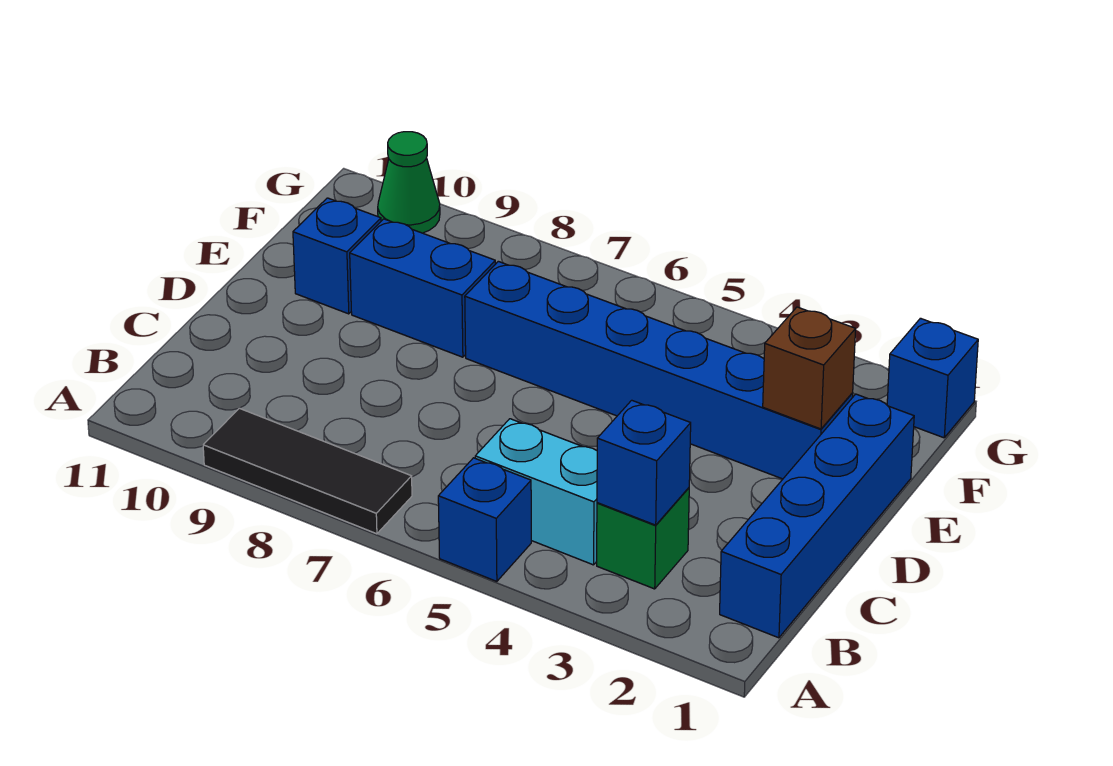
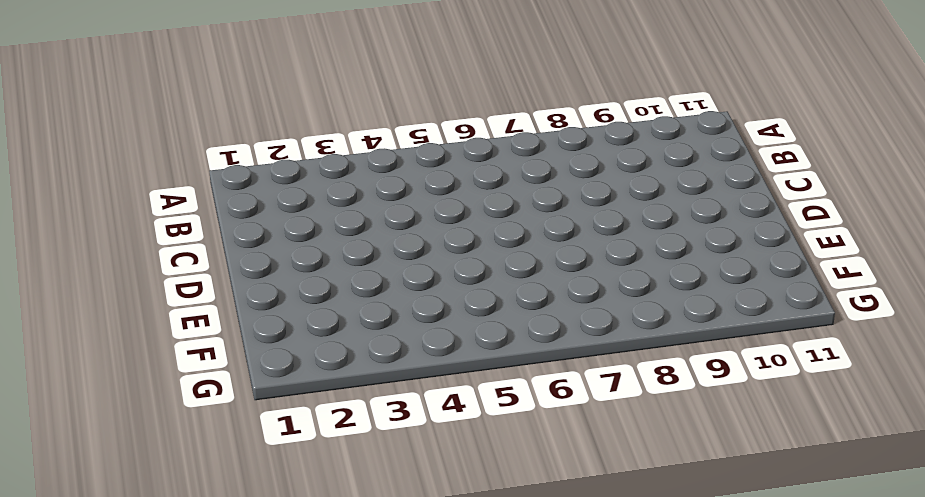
none -> blue brick A5 level 1
none -> black tile A7:A9 level 1
none -> blue brick B1:E1 level 1

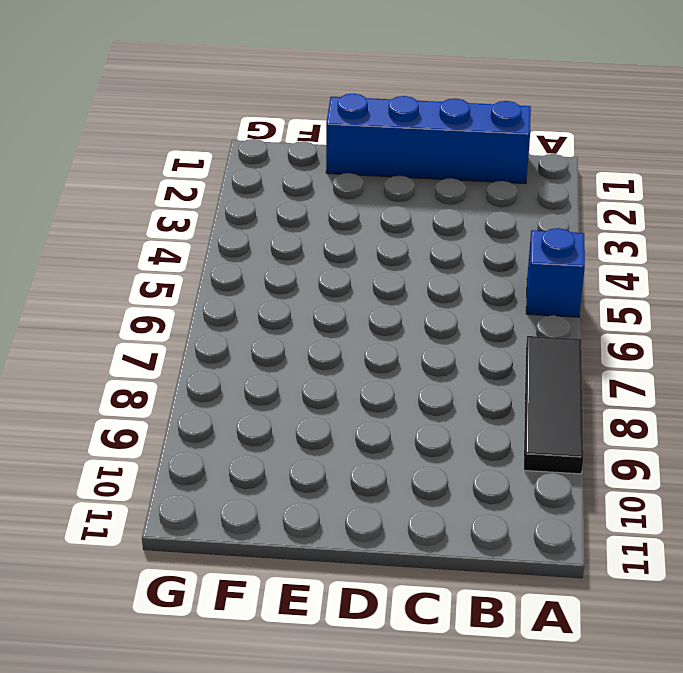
none -> green brick B3 level 1
none -> cyan brick B4:B5 level 1
none -> blue brick E2:E7 level 1

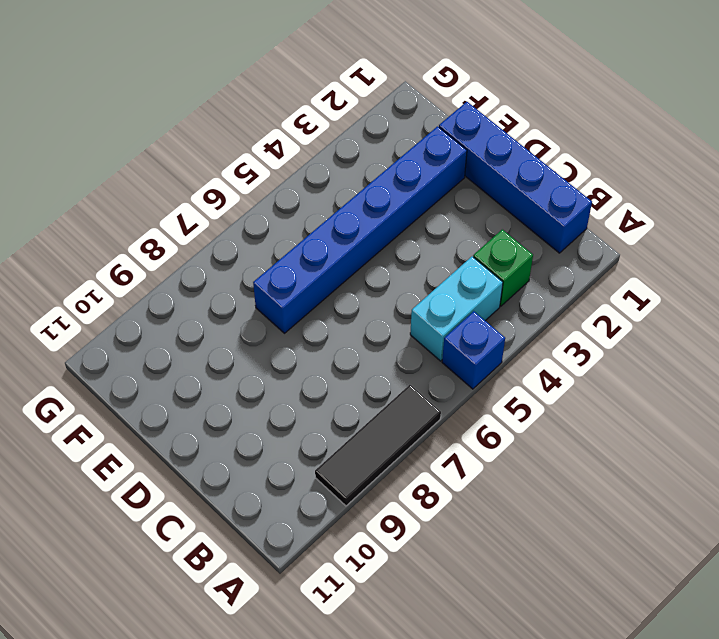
none -> blue brick E8:E9 level 1
none -> blue brick E10 level 1
none -> blue brick G1 level 1

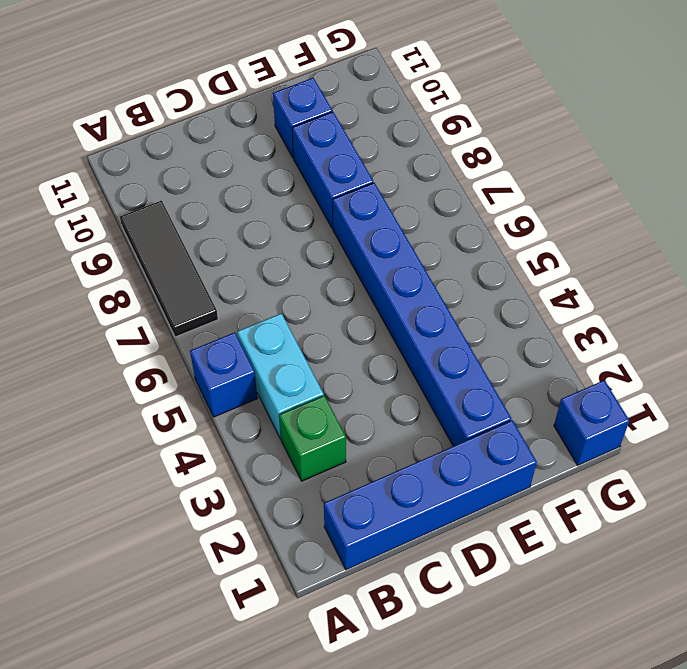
none -> green cone G10 level 1
none -> blue brick B3 level 2
none -> brown brick E2 level 2

